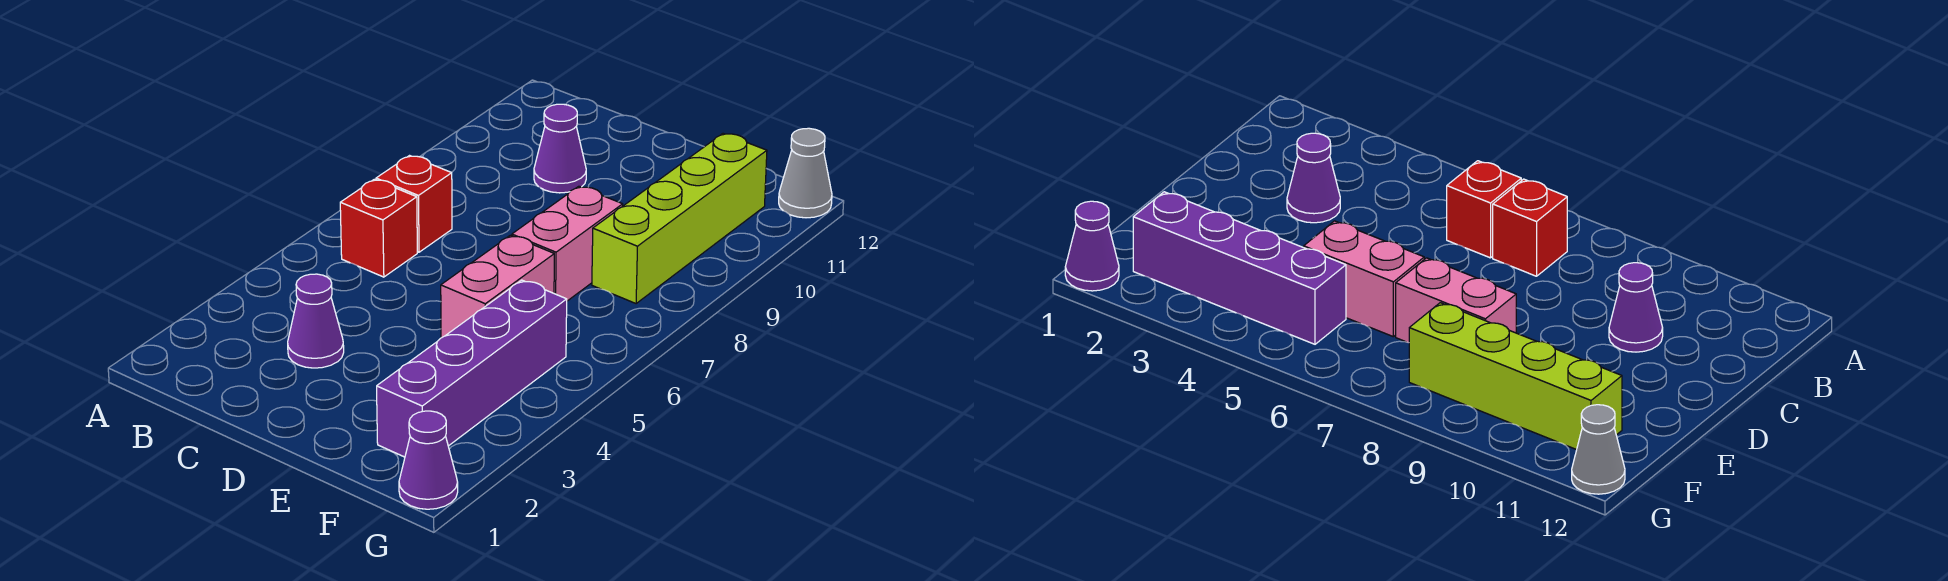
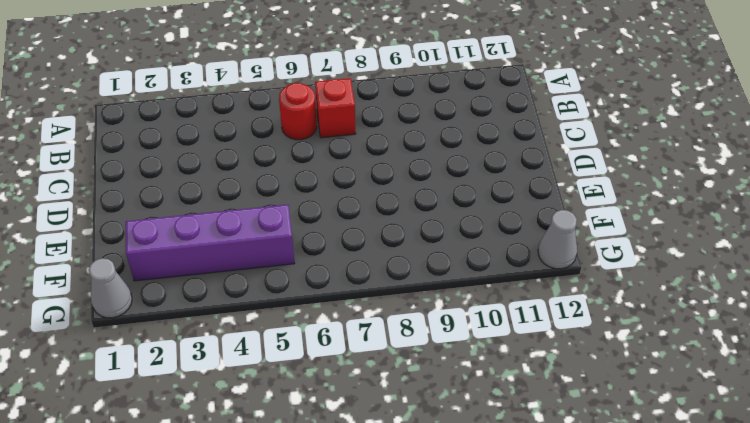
red round brick B6 level 1 -> red brick B6 level 1
grey cone G1 level 1 -> purple cone G1 level 1
none -> purple cone C3 level 1
none -> purple cone C10 level 1

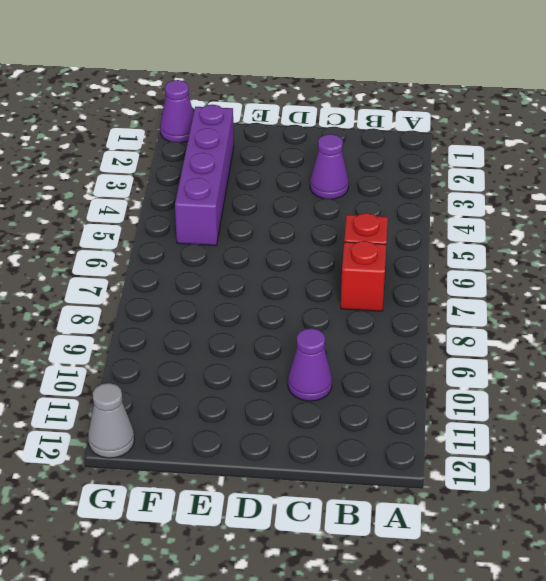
none -> pink brick E5:E6 level 1
none -> pink brick E7:E8 level 1

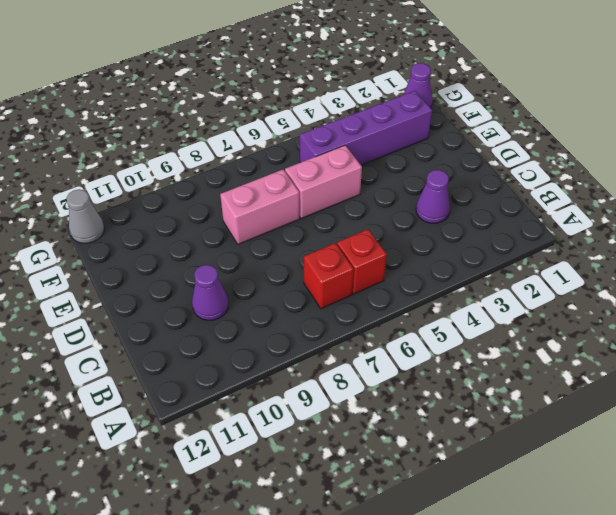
none -> lime brick F8:F11 level 1

